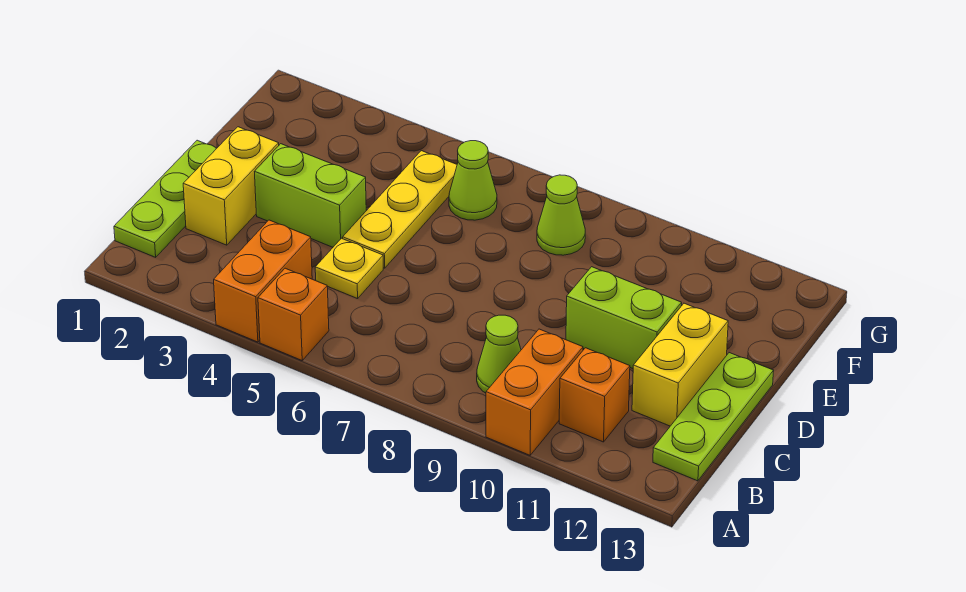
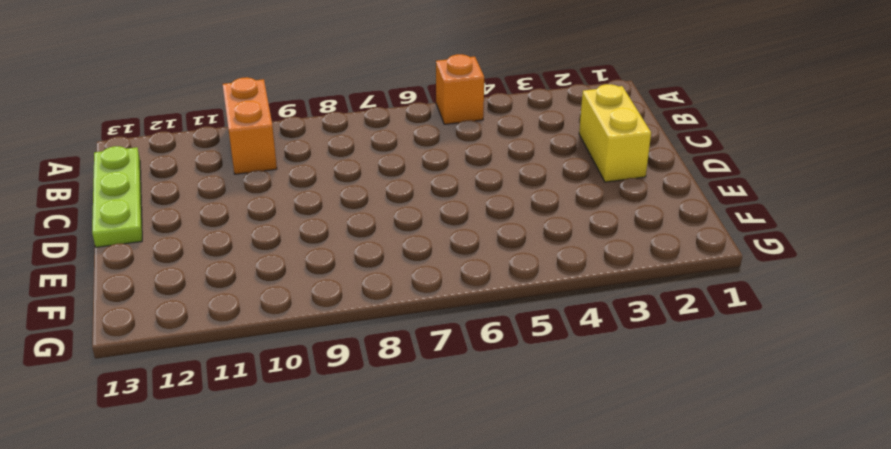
none -> orange brick A4:B4 level 1
none -> lime plate B1:D1 level 1
none -> lime cone B9 level 1

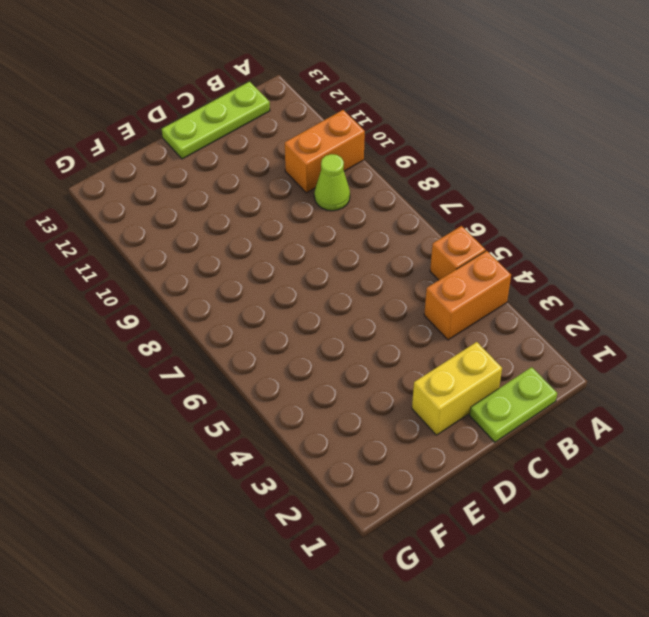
lime plate B1:C1 level 1 -> lime plate B1:D1 level 1
none -> orange brick B11 level 1
none -> yellow plate C5 level 1
none -> yellow brick C12:D12 level 1

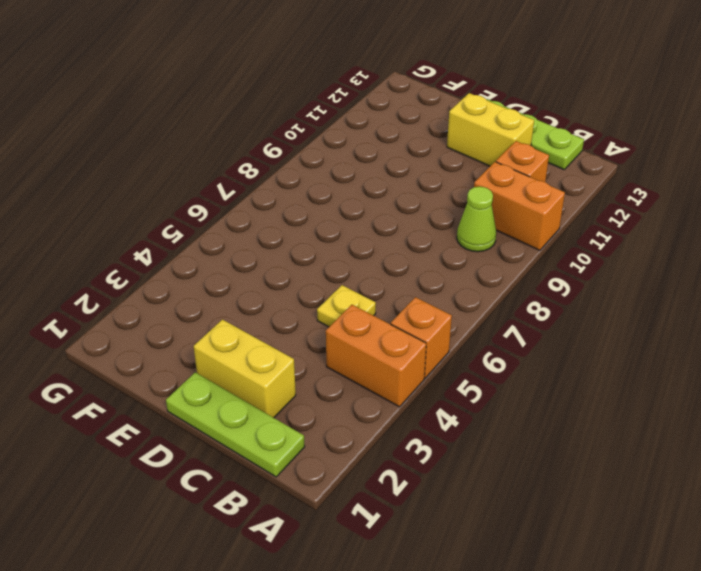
none -> lime brick D3:D4 level 1
none -> yellow plate D5:F5 level 1
none -> lime brick D10:D11 level 1

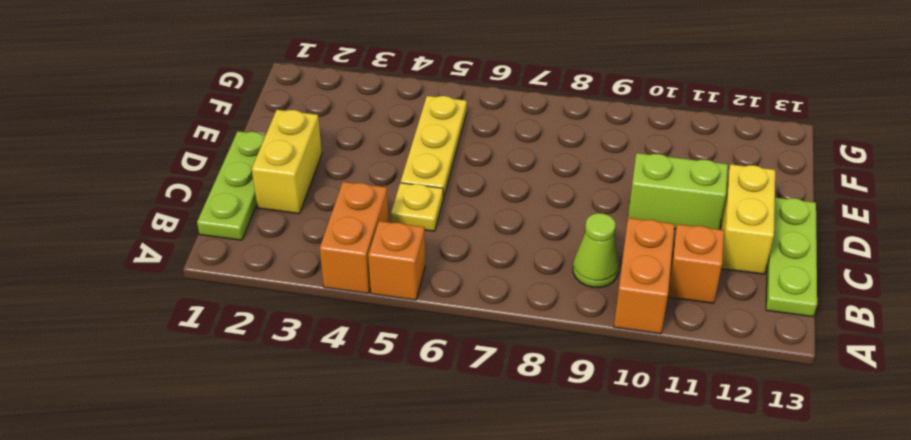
none -> lime brick D3:D4 level 1
none -> lime cone F6 level 1
none -> lime cone F8 level 1

